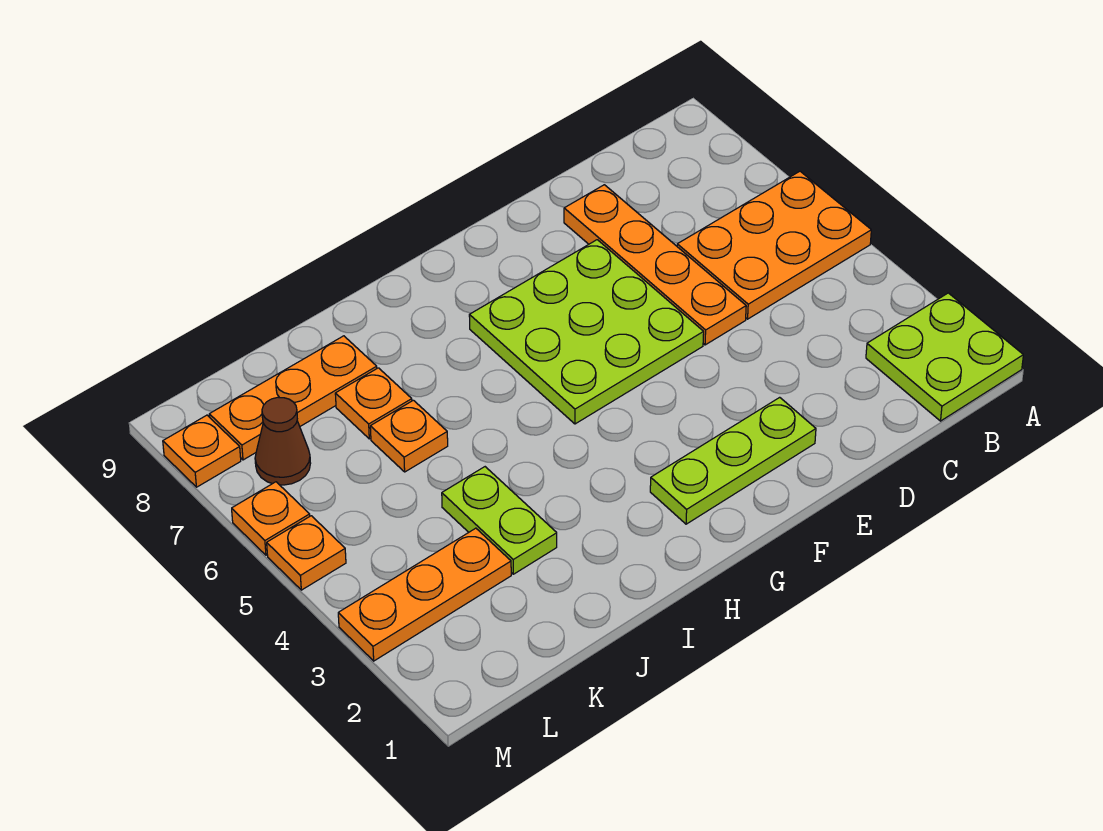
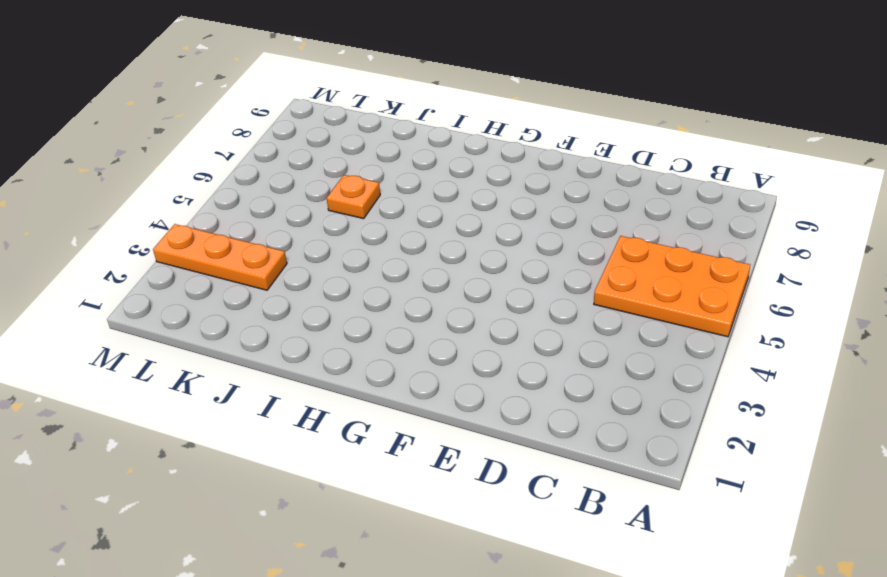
none -> lime plate A1:B2 level 1
none -> orange plate D5:D8 level 1
none -> lime plate E2:G2 level 1

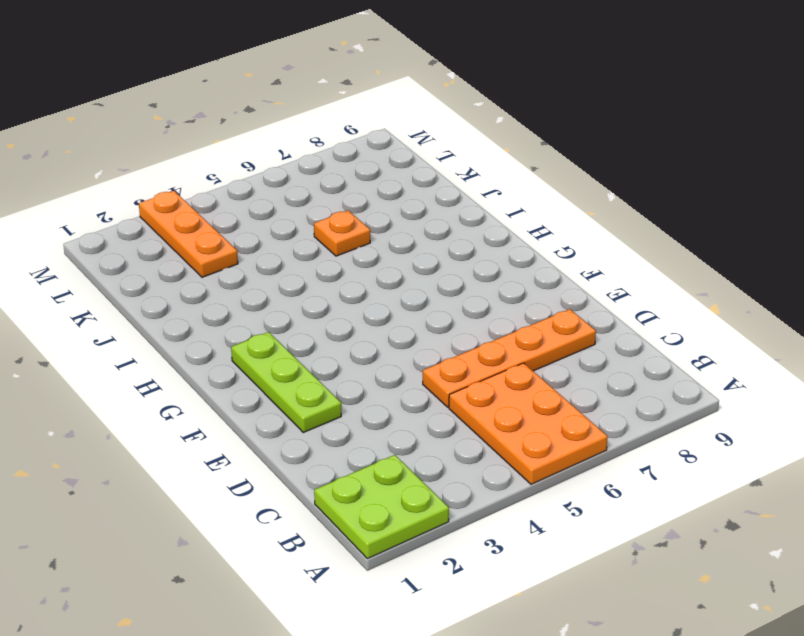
none -> lime plate E5:G7 level 1
none -> lime plate J3:J4 level 1
none -> orange plate J7 level 1

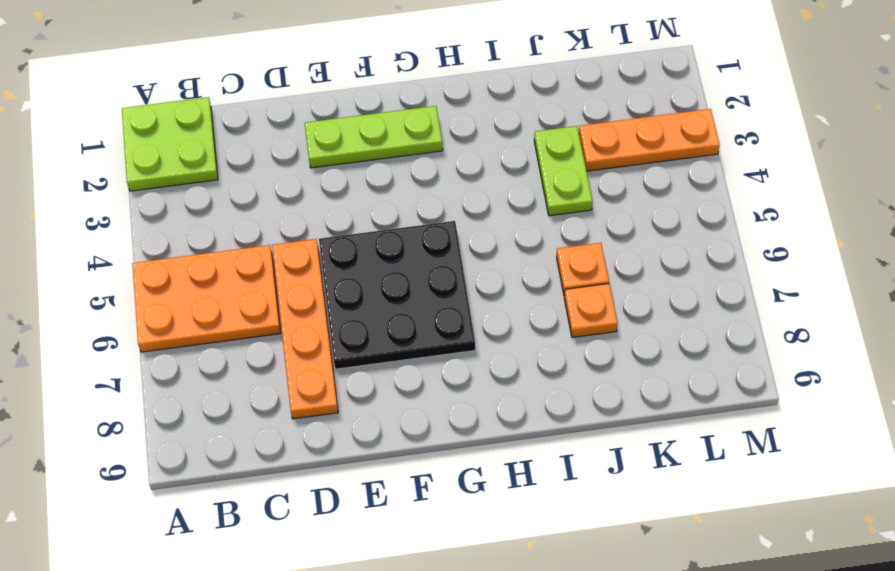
black plate E5:G7 level 1 -> lime plate E5:G7 level 1
none -> orange plate J8:L8 level 1
none -> brown cone L7 level 1
none -> orange plate M5 level 1

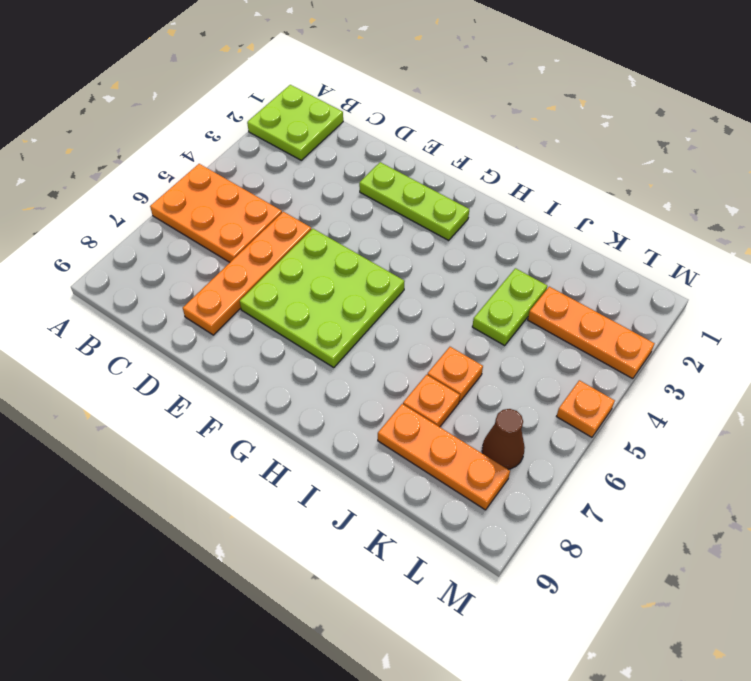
none -> orange plate M6 level 1
none -> orange plate M8 level 1

